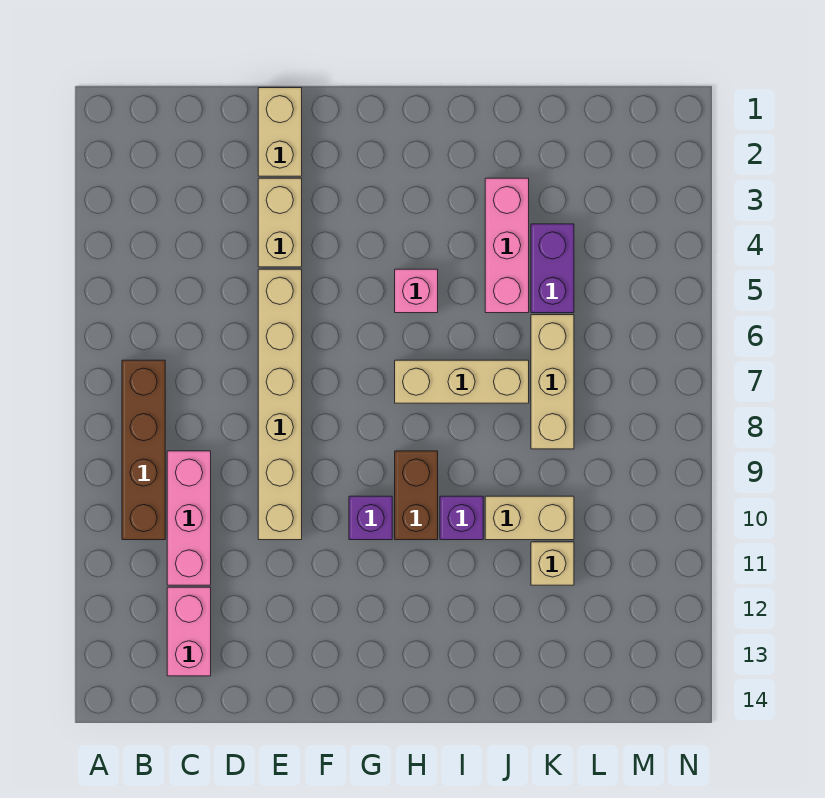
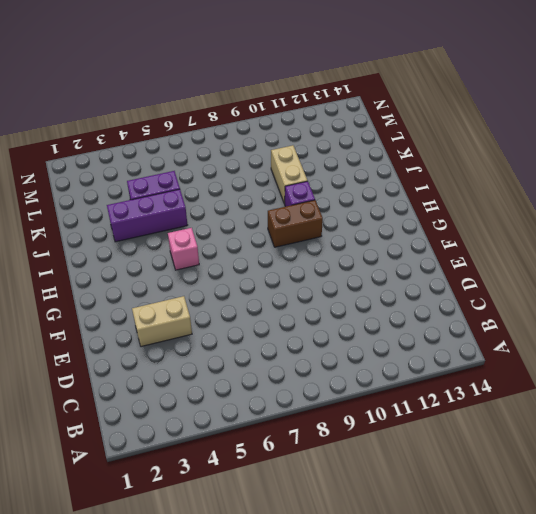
purple brick J3:J5 level 1 -> pink brick J3:J5 level 1
none -> brown brick B7:B10 level 1
none -> pink brick C9:C11 level 1
none -> pink brick C12:C13 level 1

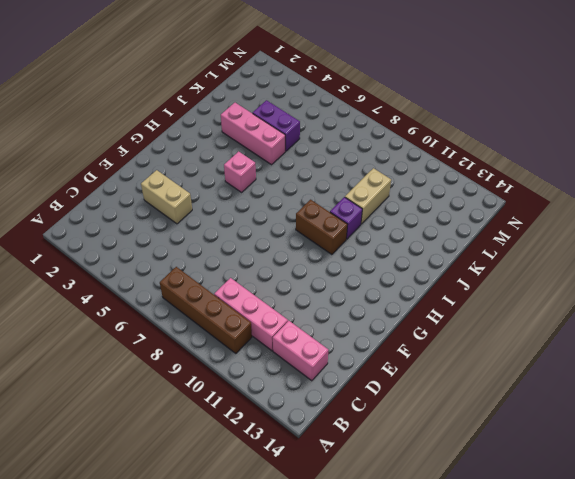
none -> tan brick E1:E2 level 1
none -> tan brick E5:E10 level 1
none -> purple brick G10 level 1

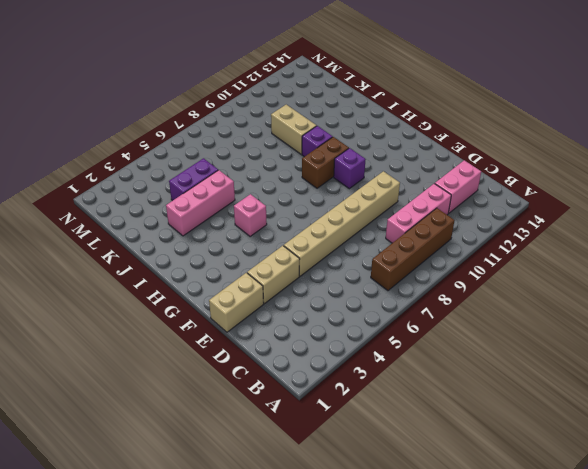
none -> tan brick H7:J7 level 1
none -> tan brick K6:K8 level 1
none -> tan brick K11 level 1

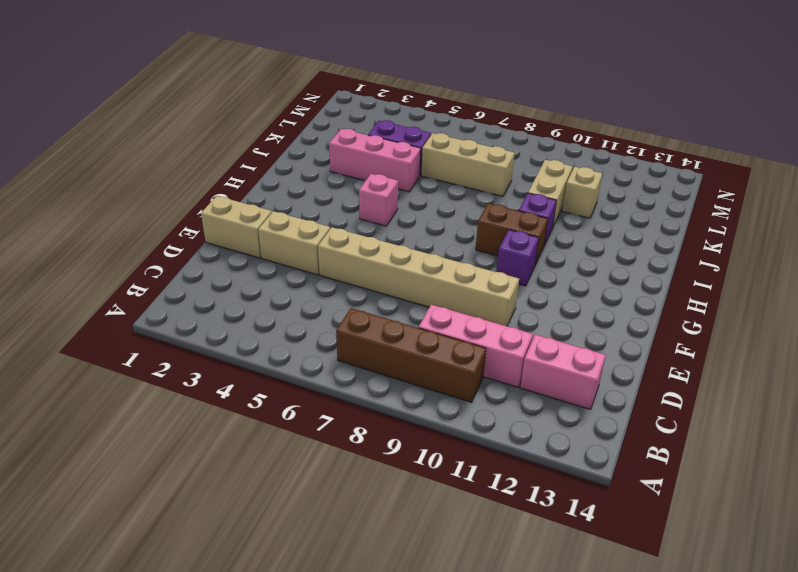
none -> tan brick H7:J7 level 1

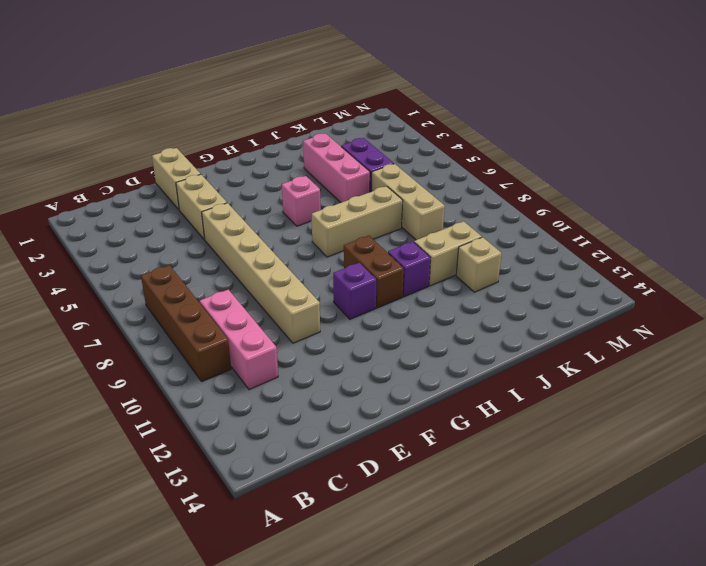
none -> pink brick C12:C13 level 1

